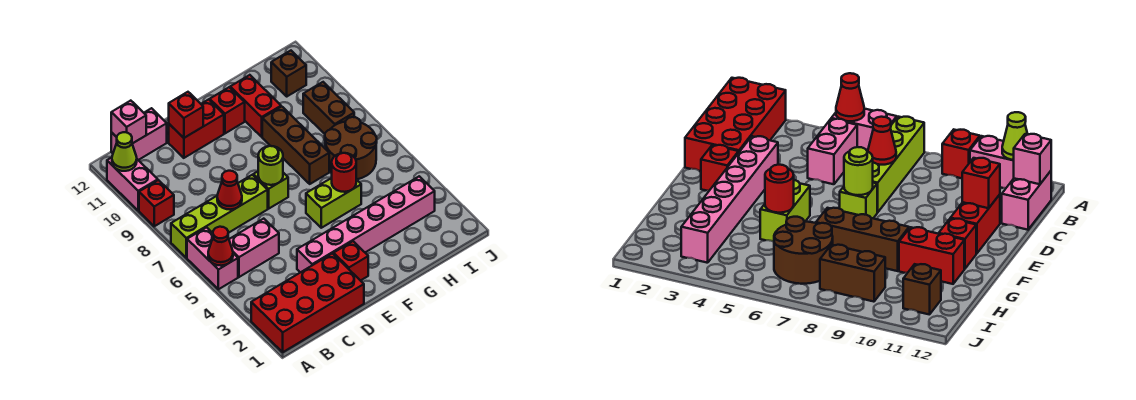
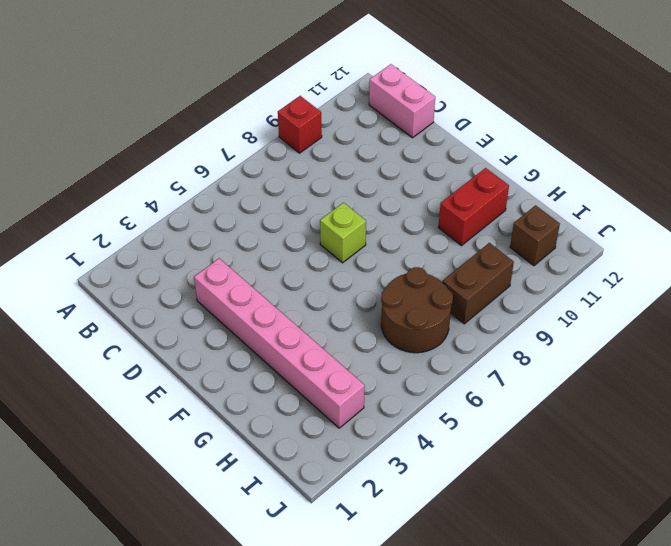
none -> red brick A1:D2 level 1
none -> pink brick A5:A6 level 1
none -> lime brick A7:D7 level 1

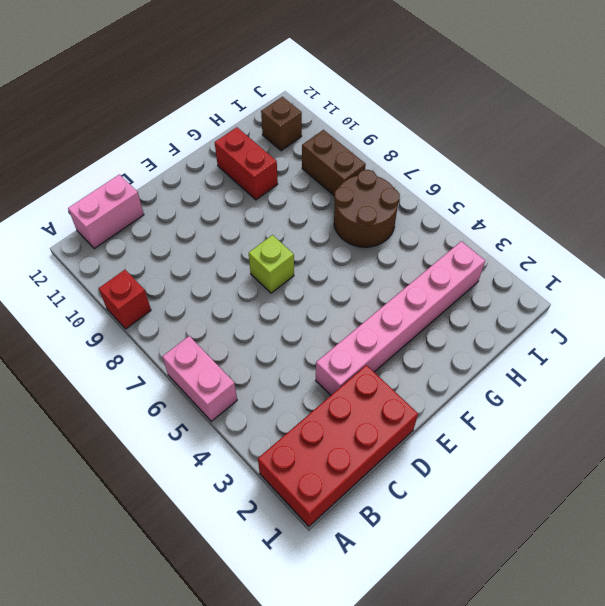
none -> lime brick A7:D7 level 1
none -> pink brick A10:A11 level 1
none -> pink brick B5:C5 level 1

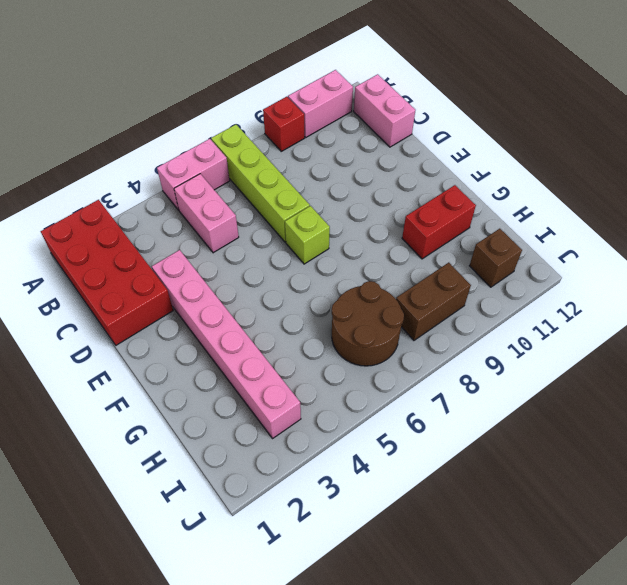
none -> red brick D11:E11 level 1
none -> red brick E2 level 1
none -> lime brick F5:G5 level 1

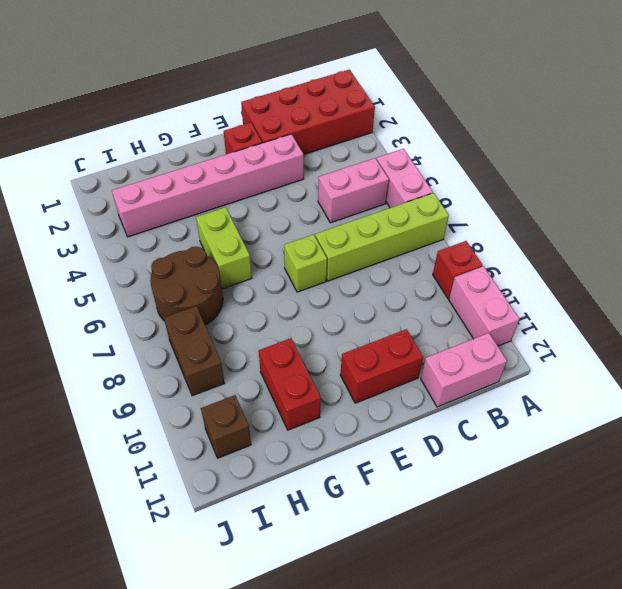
lime brick G5:G6 level 1 -> lime brick F5:G5 level 1
none -> red brick F11 level 1
none -> brown brick G7:G9 level 1
none -> red cone A5 level 2

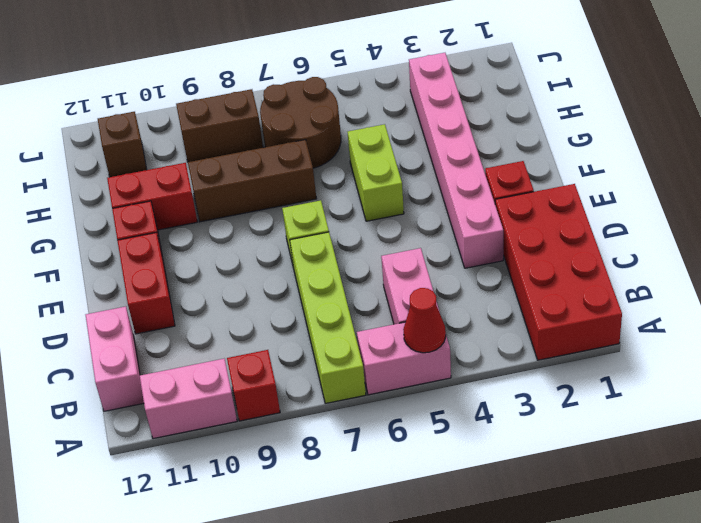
none -> lime cone A11 level 2
none -> pink brick B12 level 2
none -> red cone C7 level 2

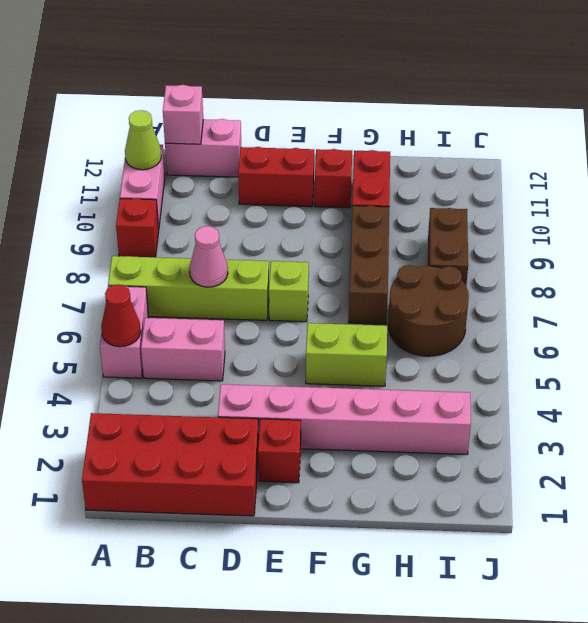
pink cone C7 level 2 -> red cone C7 level 2
none -> brown brick I11 level 1
none -> red brick D11 level 2
none -> lime round brick E7 level 2

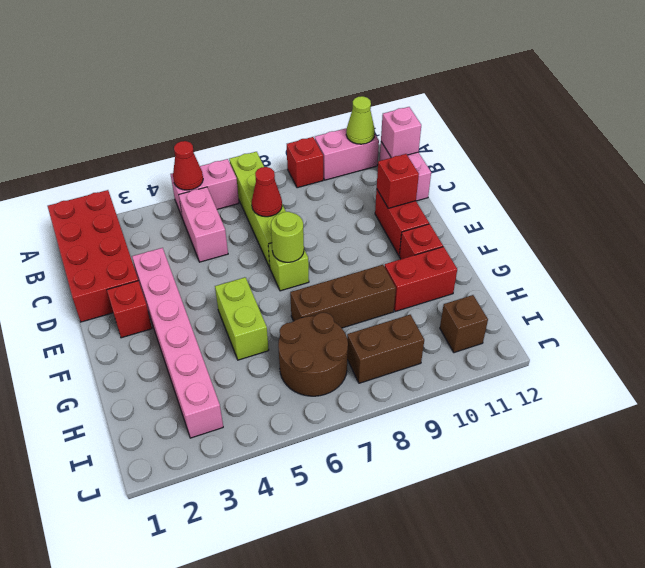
none -> red round brick G5 level 2

